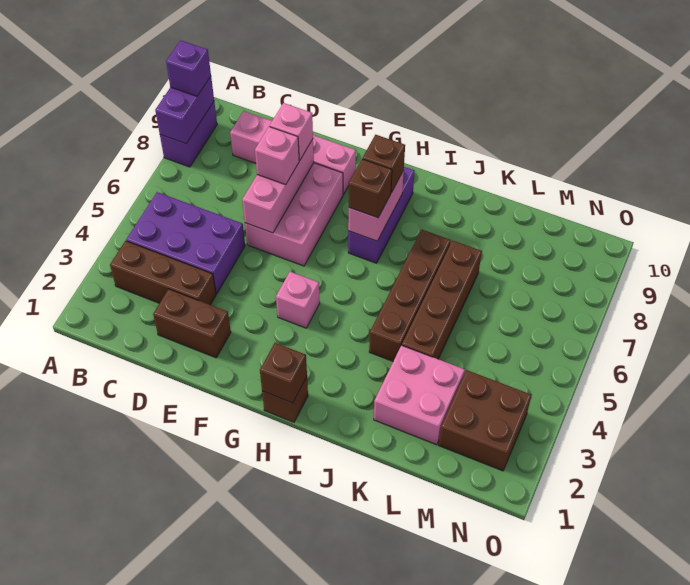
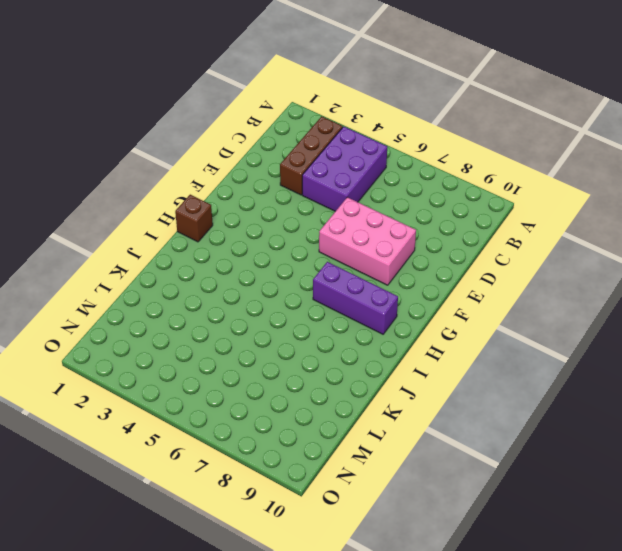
none -> purple brick A8:A9 level 1
none -> pink brick C9:F9 level 1
none -> brown brick D2:E2 level 1

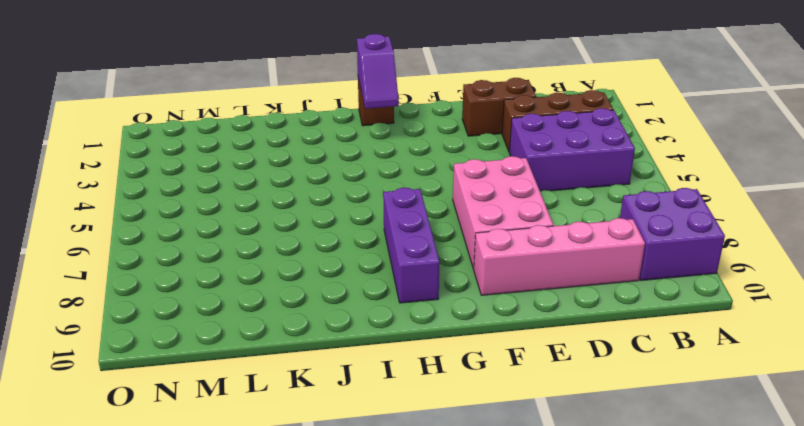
purple brick A8:B9 level 1 -> purple brick A8:A9 level 1
purple slope H1:H2 level 2 top 1 -> brown brick H1 level 2
none -> pink brick G4 level 1
none -> brown brick J4:J7 level 1
none -> pink brick K2:L3 level 1

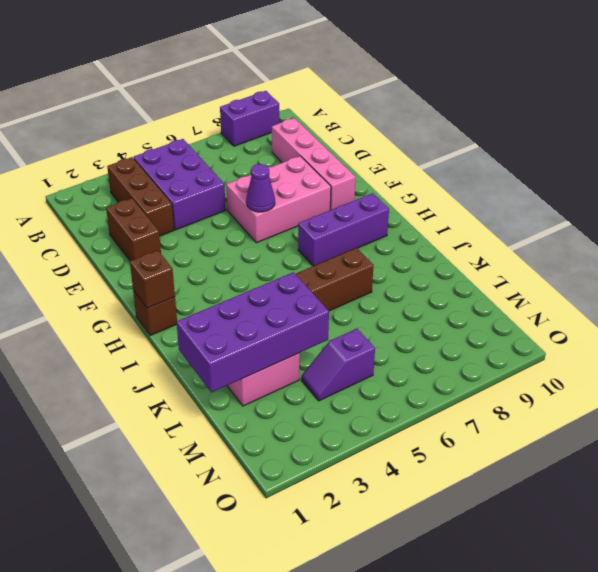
purple cone F6 level 2 -> none
purple brick K1:L4 level 2 -> none
purple slope M4:M5 level 1 top 5 -> none
none -> pink brick G4 level 1
none -> brown brick K4:K7 level 1
none -> brown brick M2:N3 level 1

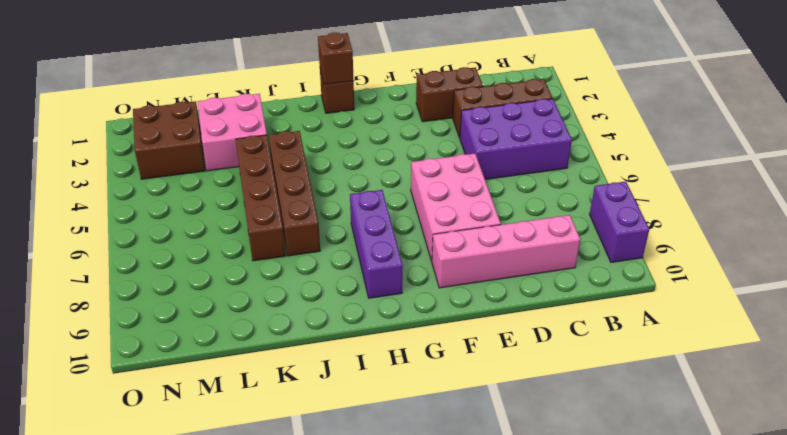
none -> pink brick G4 level 1
none -> purple brick A8:A9 level 2
none -> pink brick E6:E8 level 2

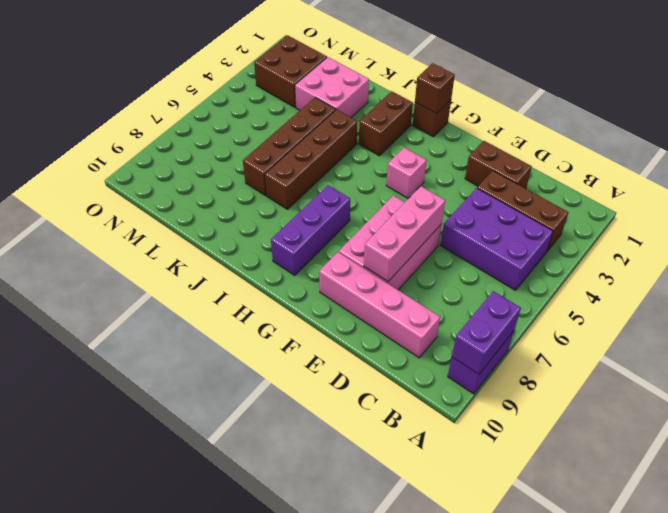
brown brick I2:I3 level 1 -> none
none -> pink brick H7:H8 level 2
none -> purple brick A9 level 3
none -> pink brick E7 level 3

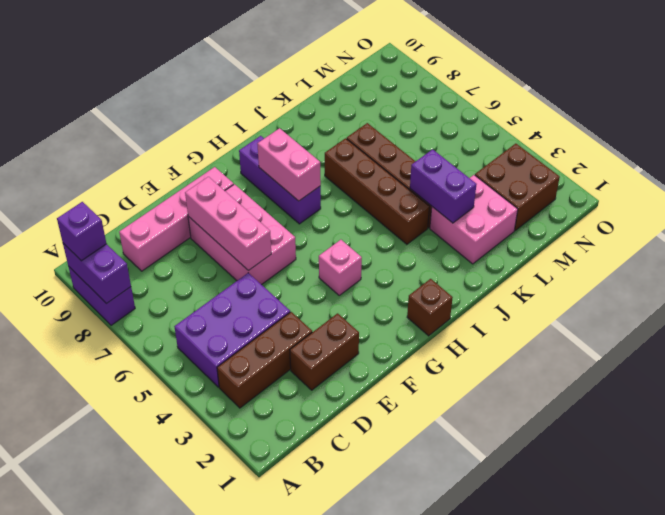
purple brick K3:K4 level 2 -> none
none -> brown brick H1 level 2
none -> pink brick E7 level 3
none -> pink brick E8 level 3

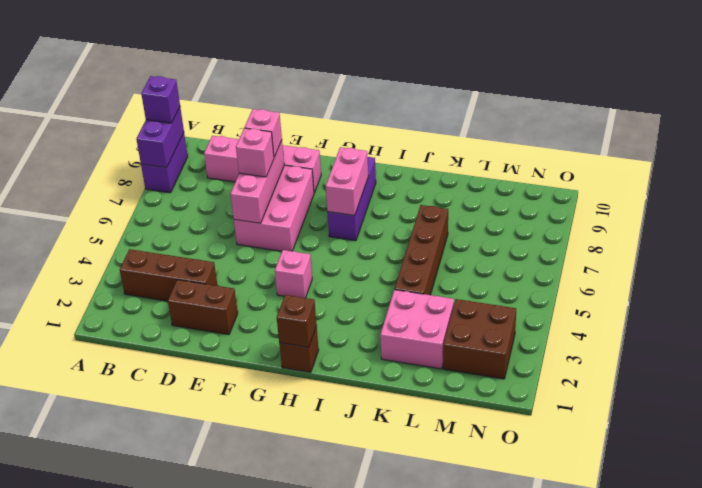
none -> purple brick B4:D5 level 1
none -> brown brick J4:J7 level 1
none -> brown brick H7 level 3

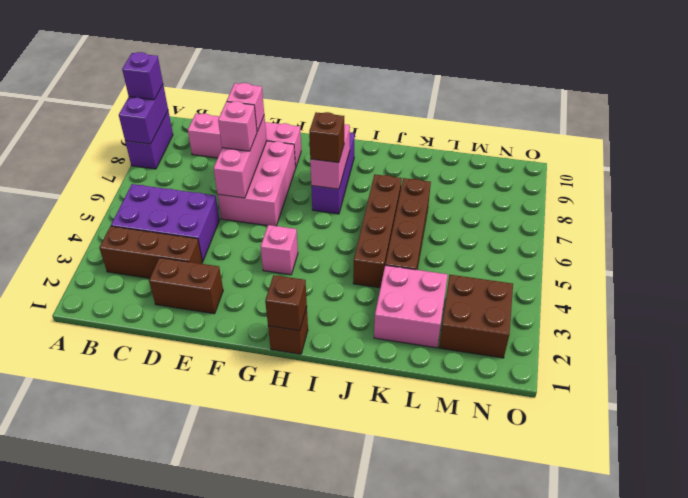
none -> brown brick H8 level 3

